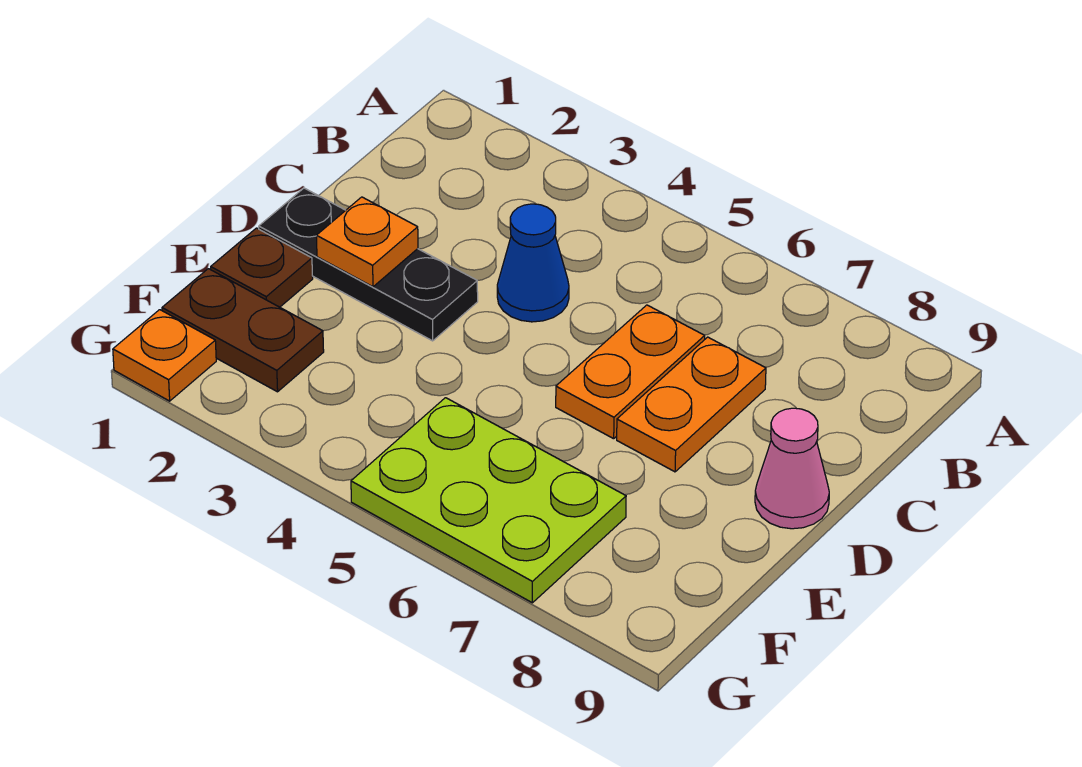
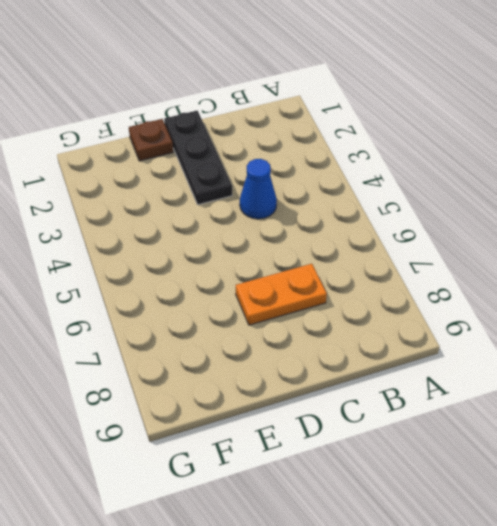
none -> orange plate C6:D6 level 1
none -> pink cone D9 level 1

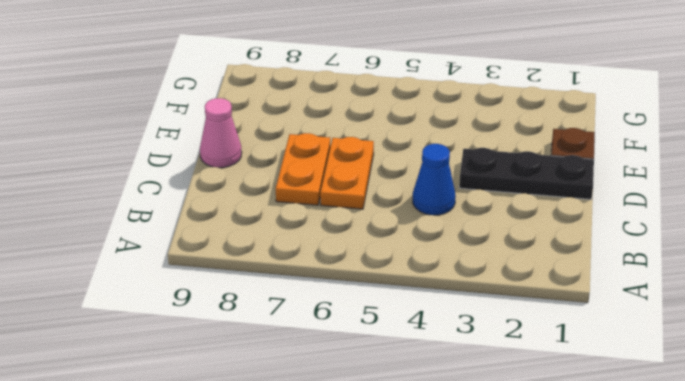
none -> brown plate F1:F2 level 1
none -> lime plate F5:G7 level 1

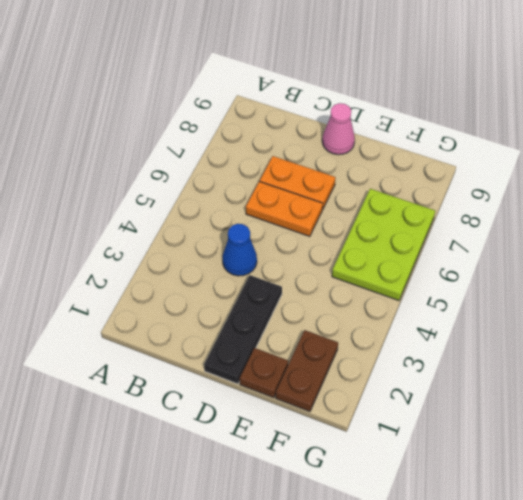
none -> orange plate G1 level 1
none -> orange plate D2 level 2

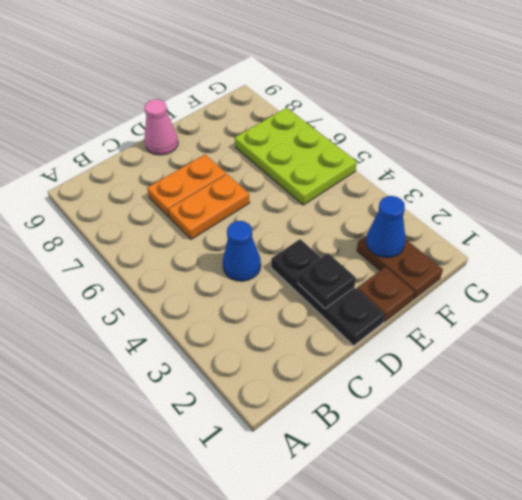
black plate D2 level 2 -> orange plate D2 level 2
blue cone F2 level 2 -> none
none -> orange plate G1 level 1

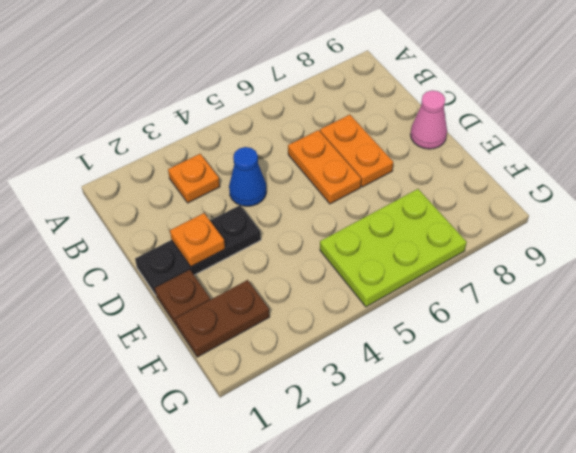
orange plate B3 level 1 -> orange plate G1 level 1

